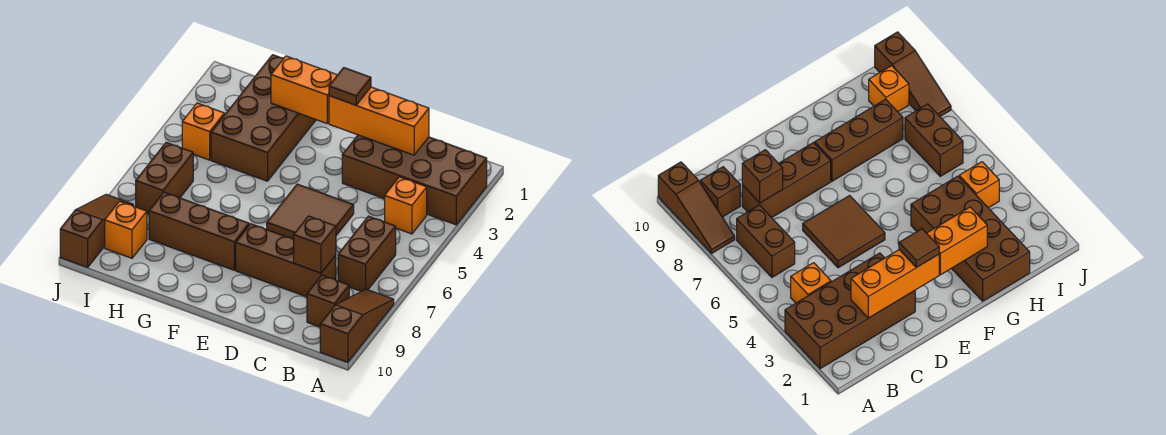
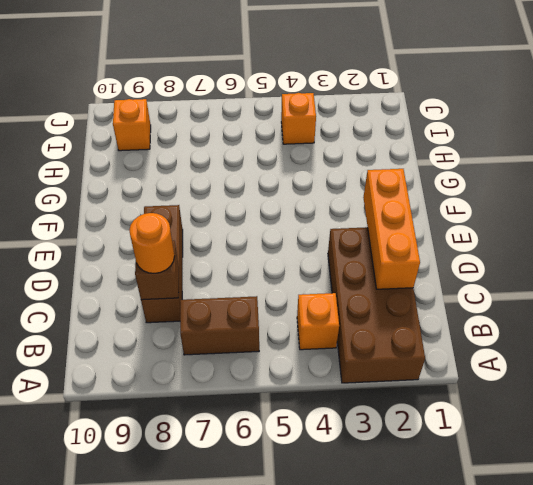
orange round brick C8 level 3 -> none
none -> brown slope A8:A10 level 1 top 10
none -> brown brick B9 level 1
none -> brown tile D5:E6 level 1

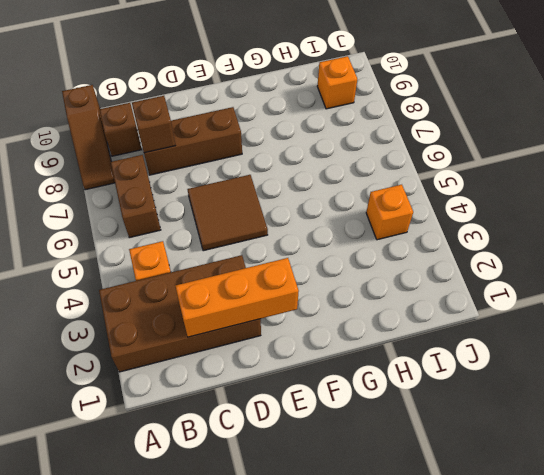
none -> brown brick F8:H8 level 1
none -> brown brick G1:H4 level 1
none -> brown brick I6:I7 level 1

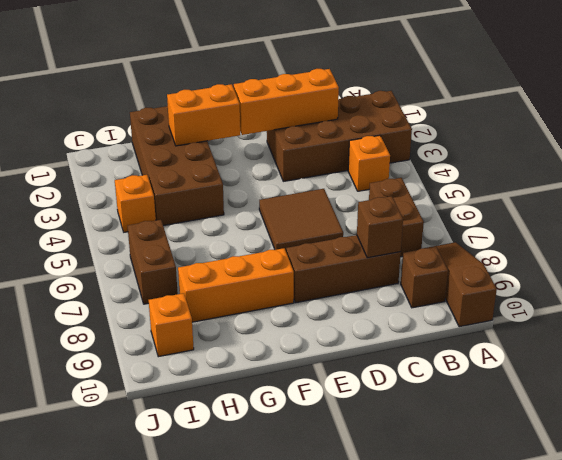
orange brick F8:H8 level 1 -> brown brick F8:H8 level 1
none -> brown slope J8:J10 level 1 top 10
none -> brown tile E2 level 3

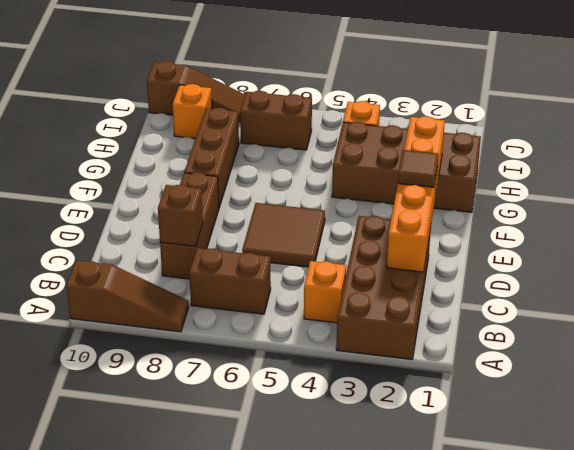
none -> brown brick B9 level 1

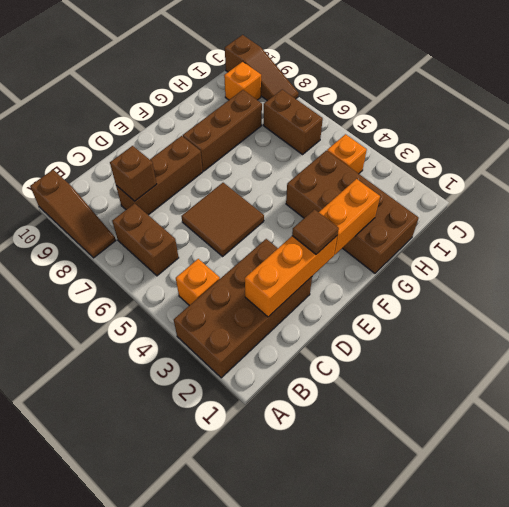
none -> brown brick B9 level 1

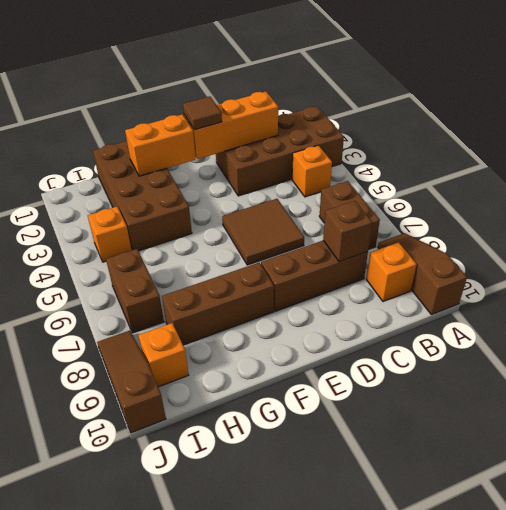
orange brick B9 level 1 -> brown brick B9 level 1

